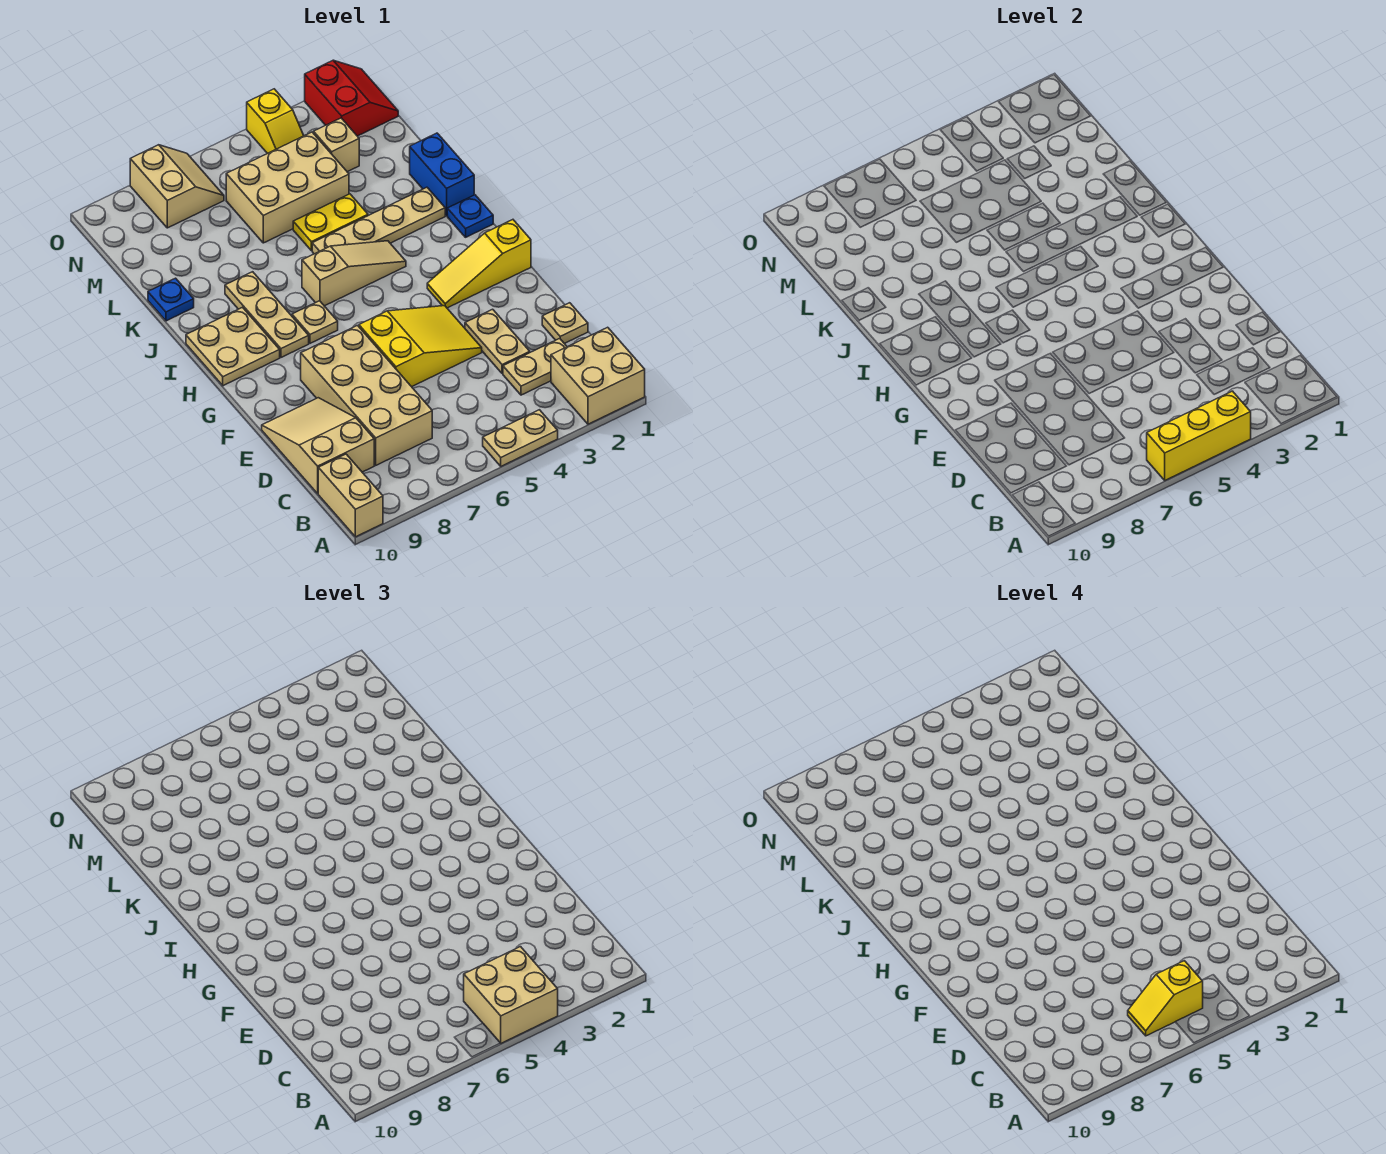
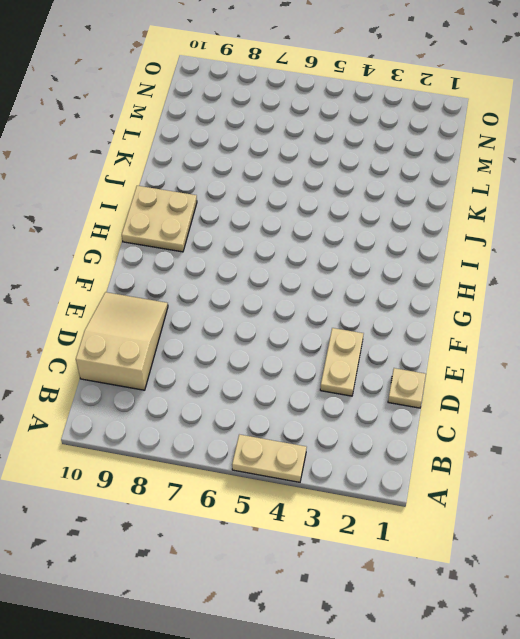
none -> tan brick A1:B2 level 1
none -> tan brick A10:B10 level 1
none -> tan plate C2:C3 level 1

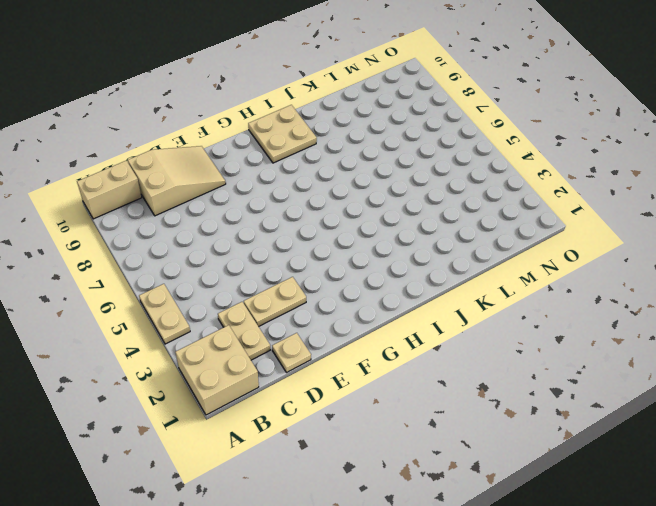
none -> tan brick C7:F8 level 1
none -> yellow slope E4:F6 level 1 top 6
none -> yellow slope G1:G3 level 1 top 1

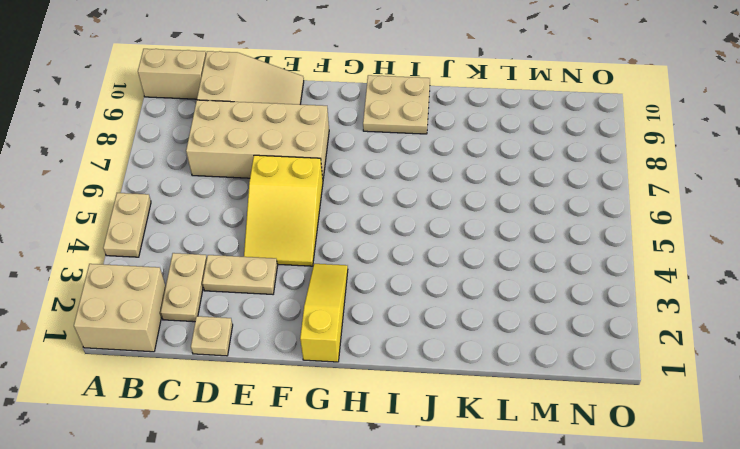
none -> tan plate H7 level 1
none -> tan plate H8:J8 level 1
none -> blue plate I1 level 1

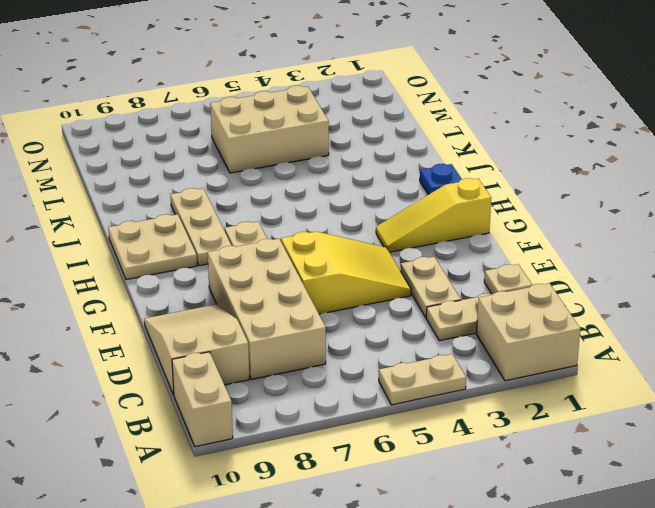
none -> tan slope I4:I6 level 1 top 6
none -> blue brick J1:K1 level 1
none -> tan plate J2:J5 level 1

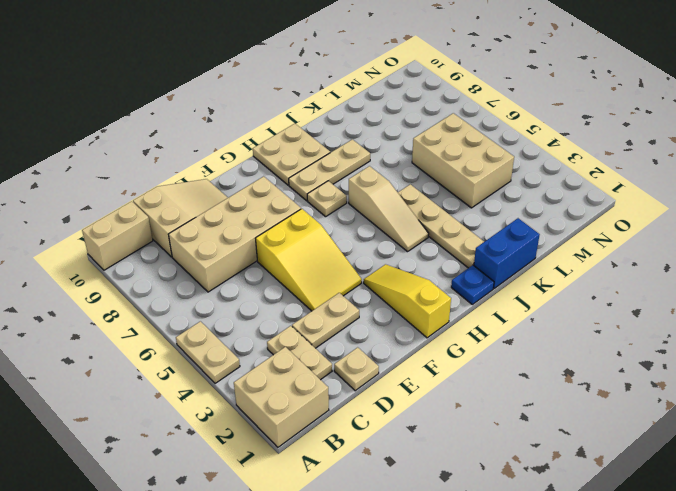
none -> yellow plate K4:K5 level 1
none -> blue plate K10 level 1
none -> tan brick M3 level 1

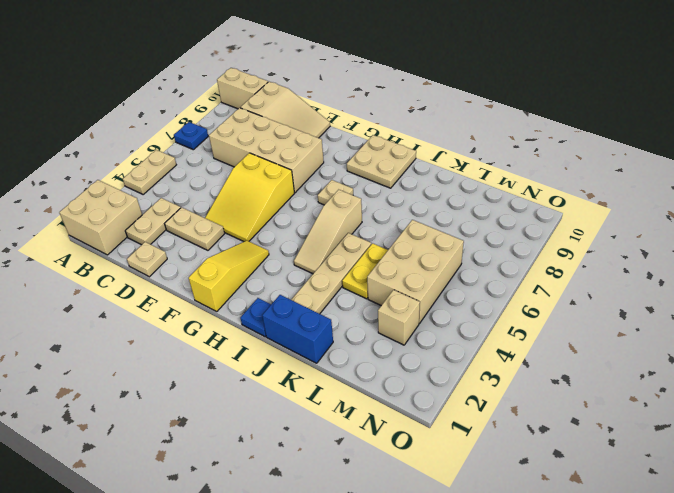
blue plate A7 level 1 -> blue plate K10 level 1
none -> tan plate H8:J8 level 1
none -> red slope N1:O2 level 1 top 2
none -> yellow slope N4:O4 level 1 top O

